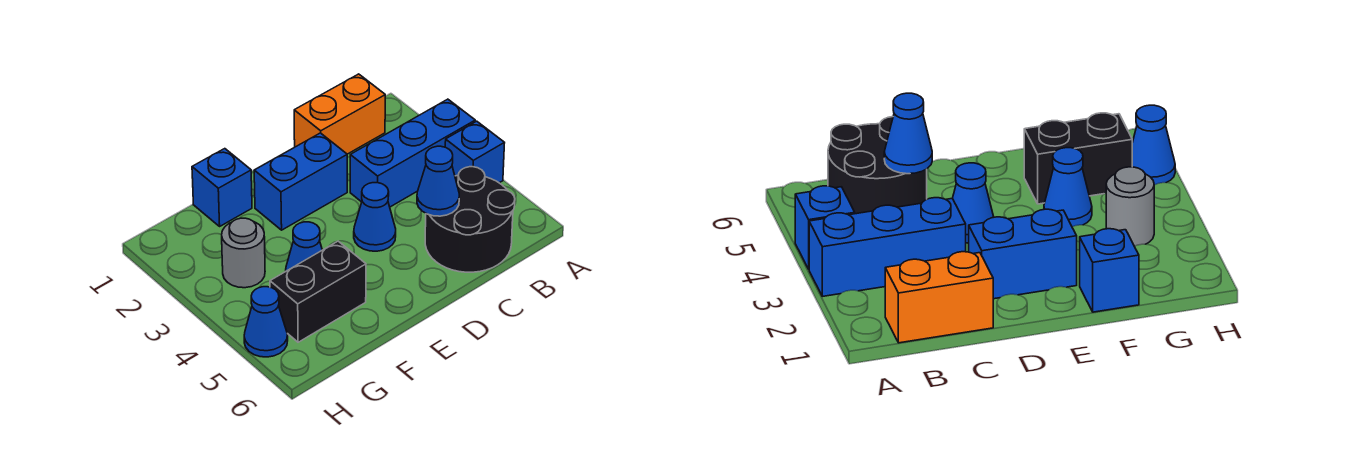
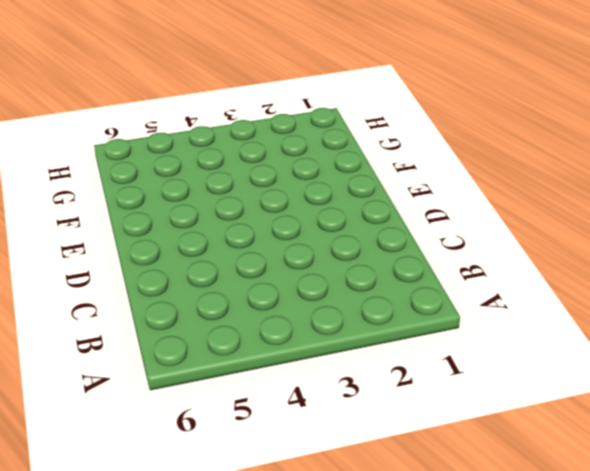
none -> blue brick A3:C3 level 1
none -> blue brick A4 level 1
none -> orange brick B1:C1 level 1

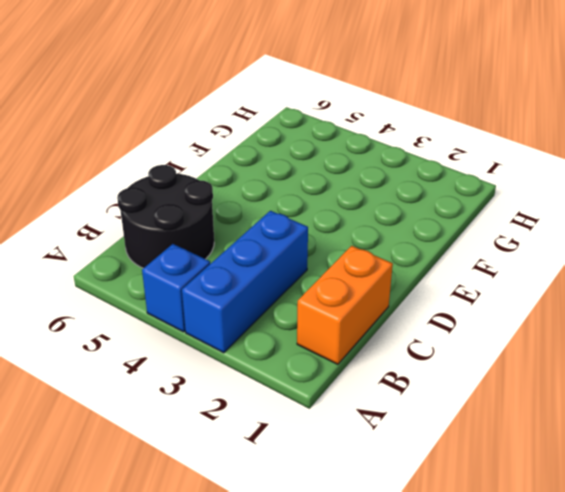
none -> blue brick D2:E2 level 1
none -> blue cone D4 level 1
none -> blue brick F1 level 1

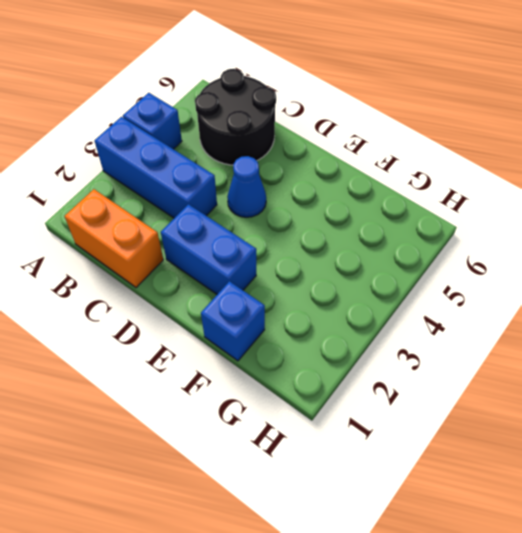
none -> blue cone F4 level 1
none -> black brick F5:G5 level 1
none -> grey round brick G3 level 1

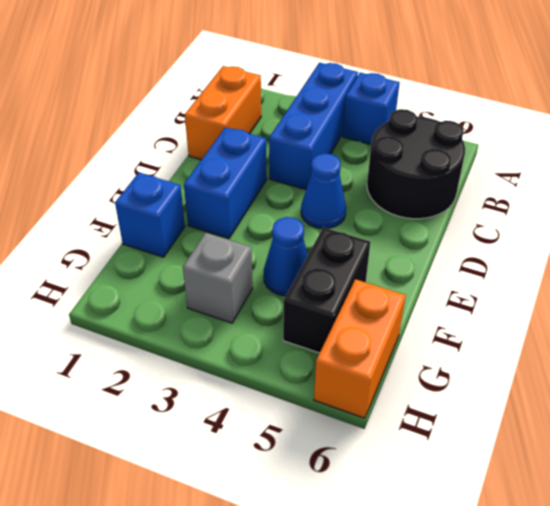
grey brick G3 level 1 -> grey round brick G3 level 1
orange brick G6:H6 level 1 -> none
none -> blue cone H5 level 1
none -> blue cone C5 level 2

